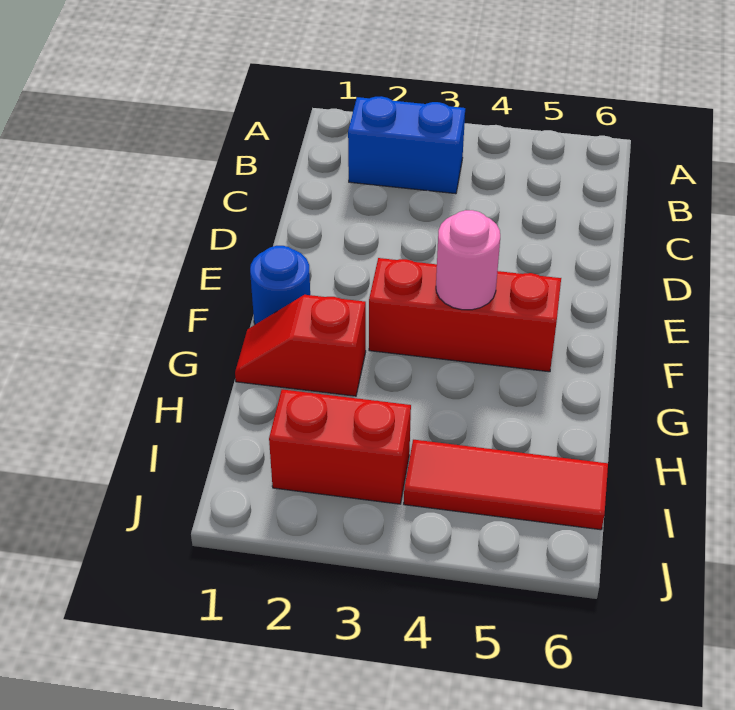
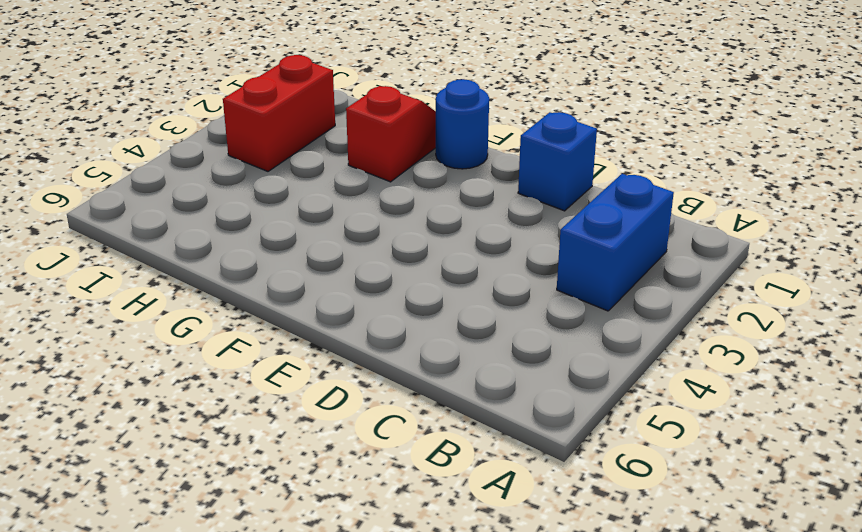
blue brick D1 level 1 -> none
none -> red brick F3:F5 level 1
none -> red tile I4:I6 level 1

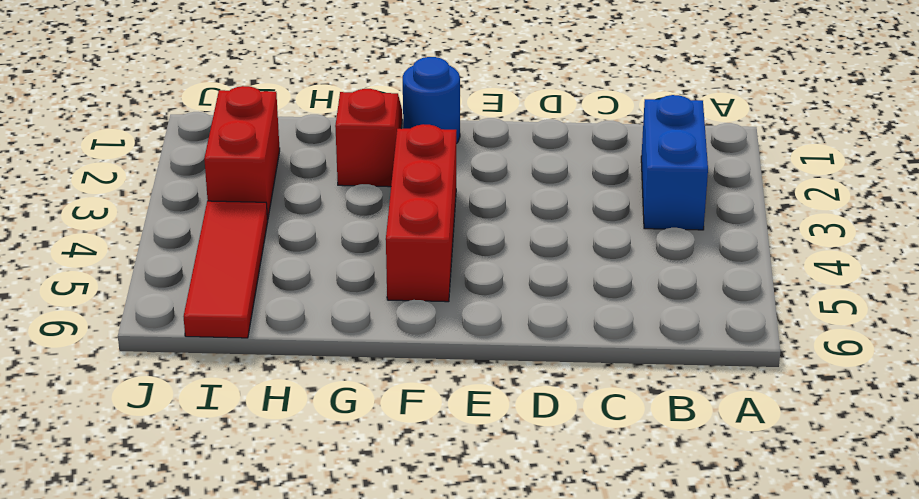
none -> pink round brick F4 level 2

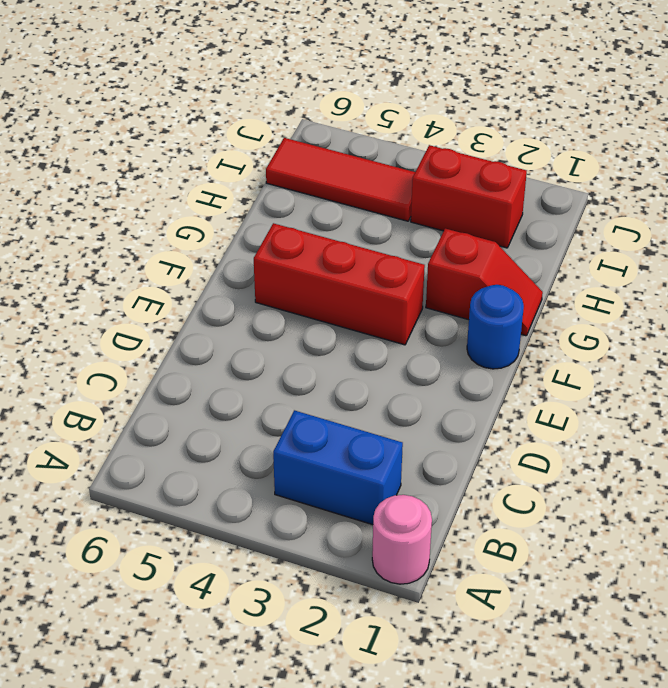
pink round brick A1 level 1 -> pink round brick F4 level 2

